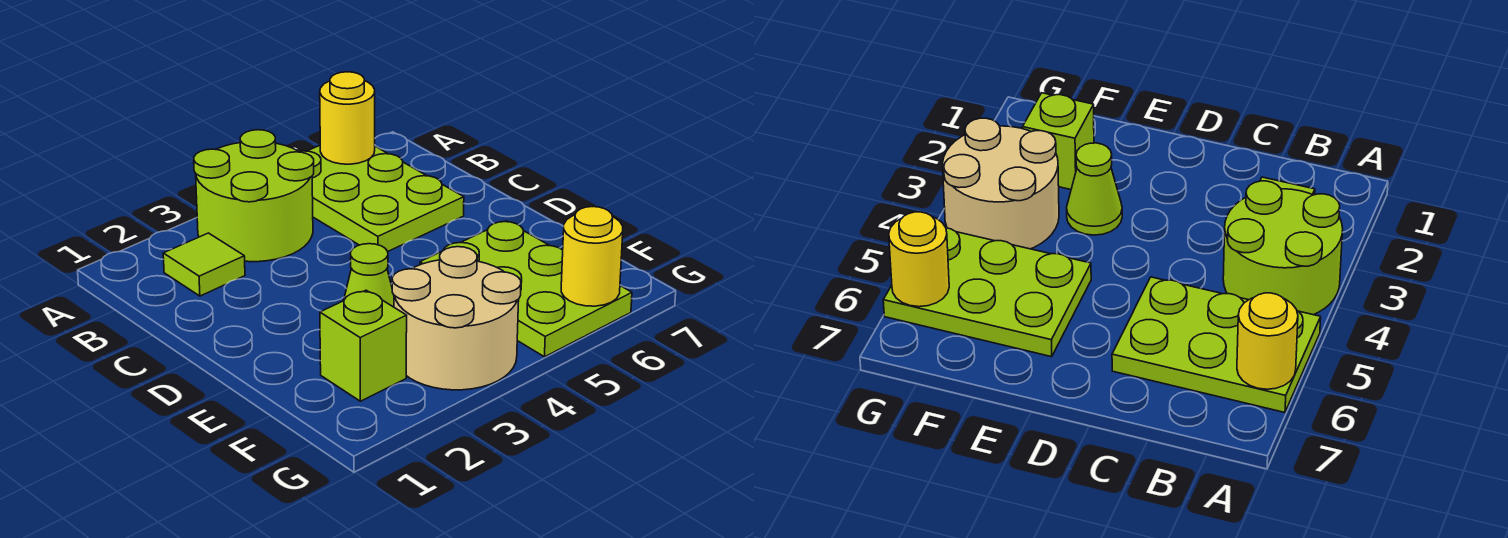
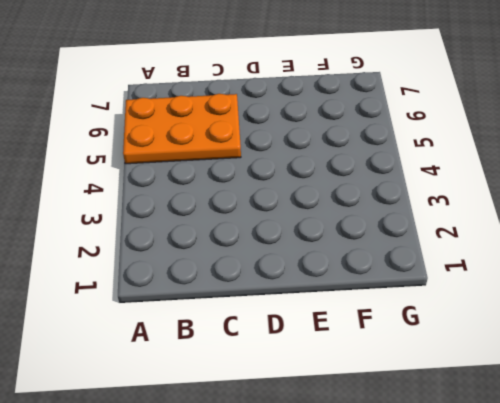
orange plate A5:C6 level 1 -> lime plate A5:C6 level 1
none -> lime round brick A3:B4 level 1
none -> lime tile B2 level 1

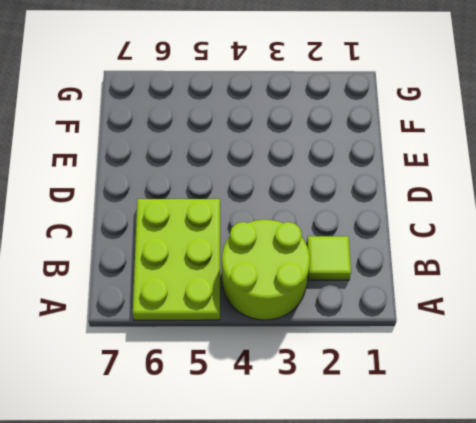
none -> lime cone E3 level 1
none -> lime plate E5:G6 level 1

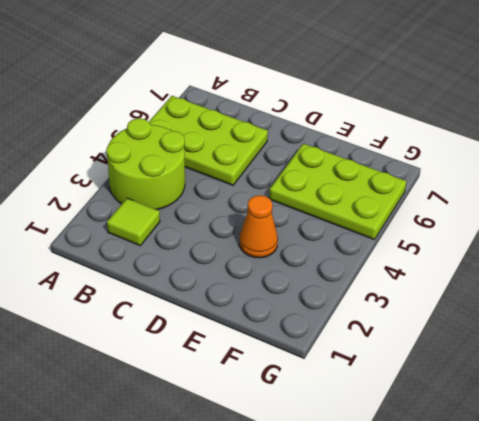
orange cone E3 level 1 -> lime cone E3 level 1
none -> lime brick F2 level 1
none -> tan round brick F3:G4 level 1

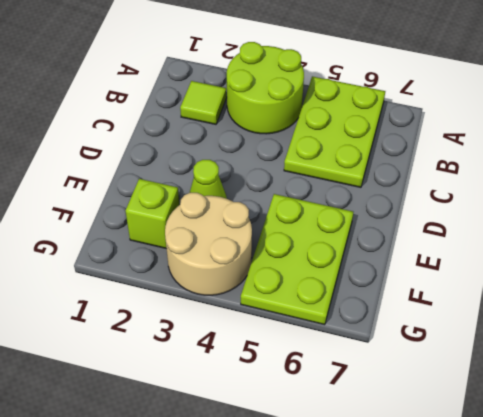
none -> yellow round brick A6 level 2
none -> yellow round brick G6 level 2

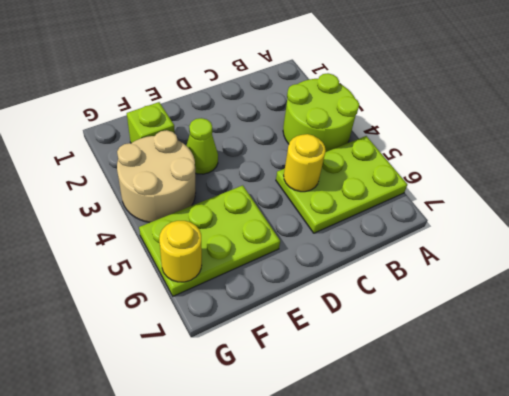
yellow round brick C5 level 2 -> yellow round brick A6 level 2
none -> lime tile B2 level 1

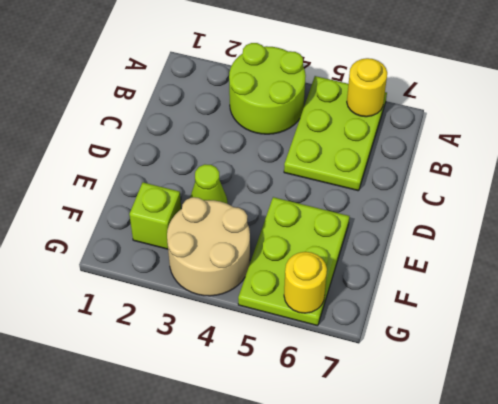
none -> lime tile B2 level 1

